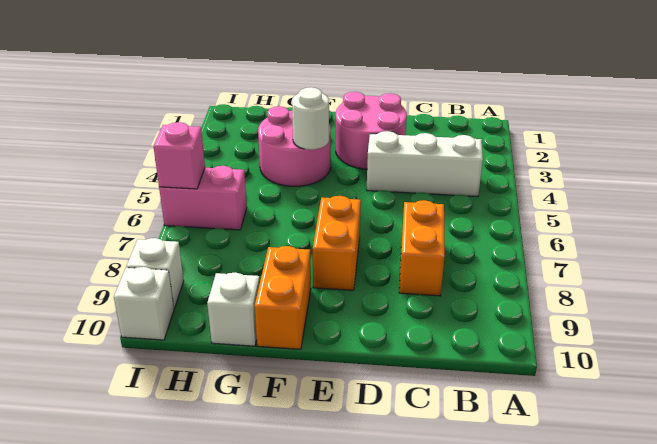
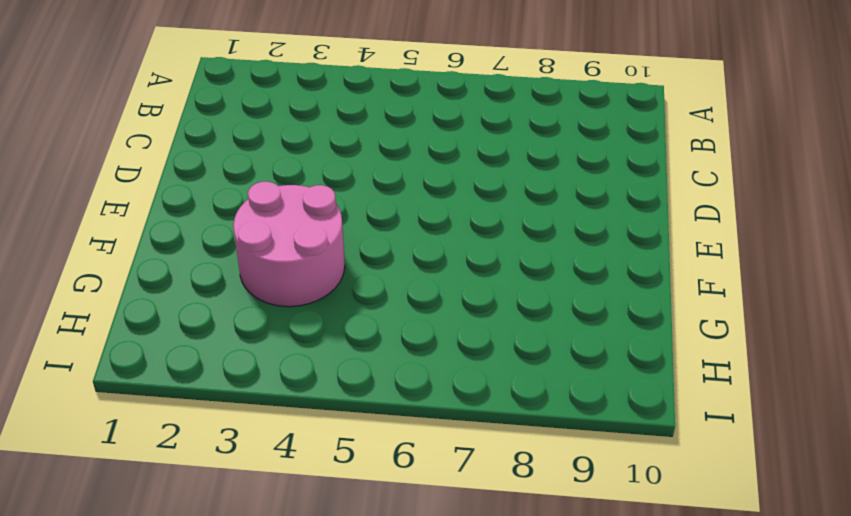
none -> white brick B4:D4 level 1
none -> orange brick C7:C8 level 1
none -> pink round brick D2:E3 level 1

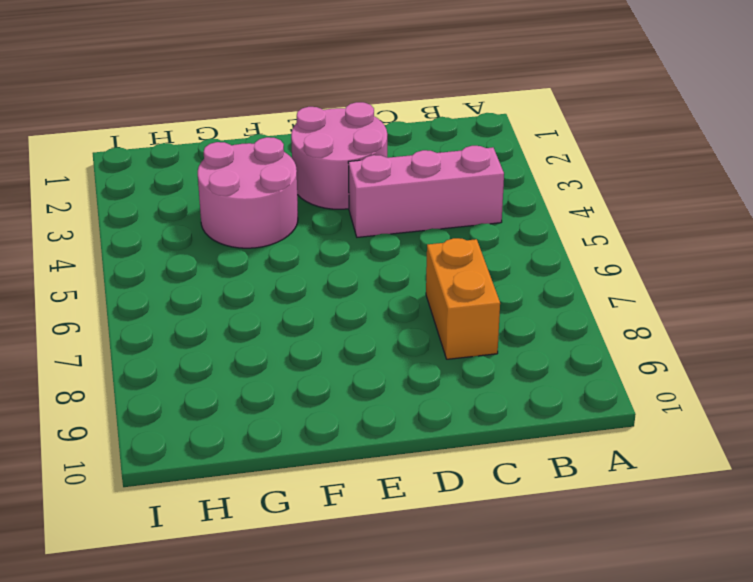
pink brick B4:D4 level 1 -> white brick B4:D4 level 1
none -> orange brick E7:E8 level 1
none -> orange brick F9:F10 level 1
none -> white brick G10 level 1

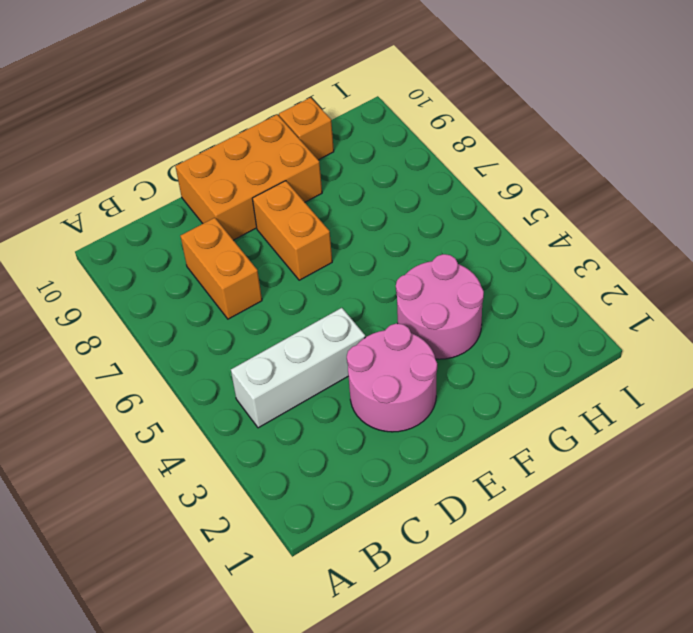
orange brick D9:F10 level 1 -> orange brick F9:F10 level 1
orange brick G10 level 1 -> white brick G10 level 1
none -> pink brick H6:I6 level 1
none -> white brick I9 level 1
none -> white brick I10 level 1

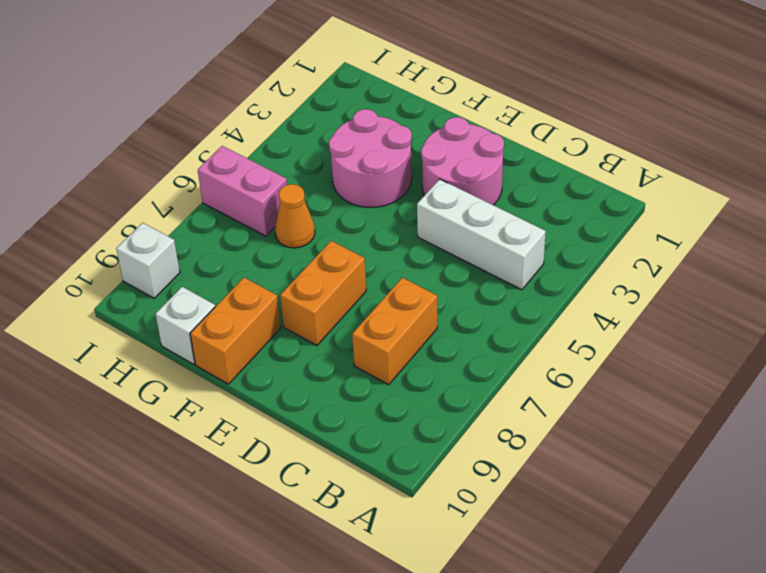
orange cone G6 level 1 -> none
none -> white brick I10 level 1
none -> white round brick F4 level 2
none -> pink brick I6 level 2

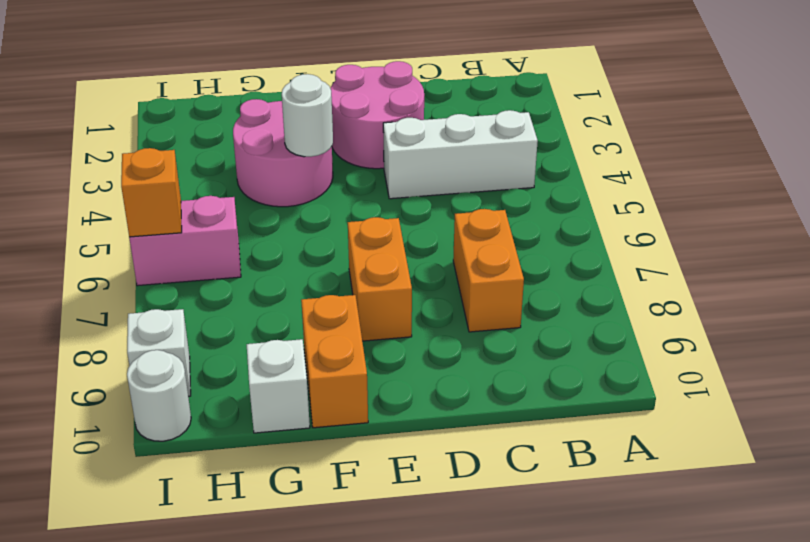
orange brick I6 level 2 -> pink brick I6 level 2
white round brick I10 level 1 -> white brick I10 level 1

